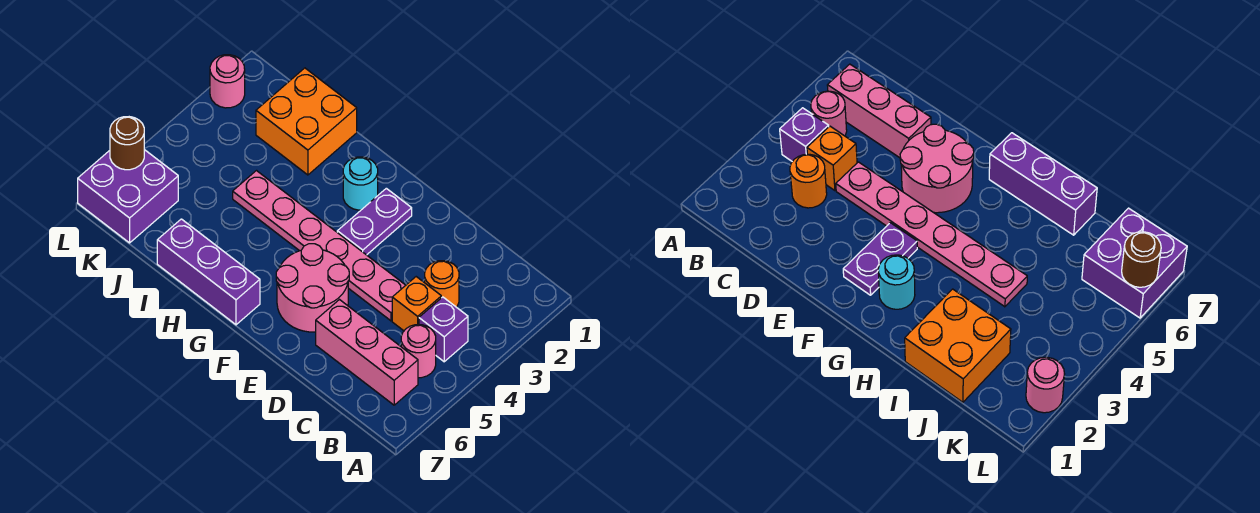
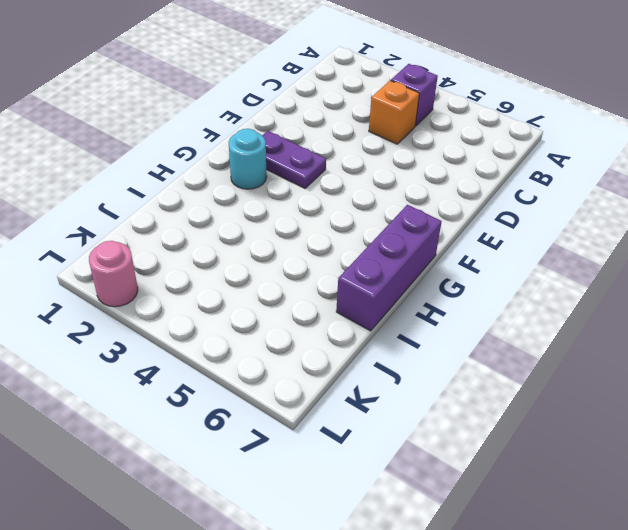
none -> pink round brick B5 level 1
none -> pink brick B6:D6 level 1
none -> orange round brick C3 level 1

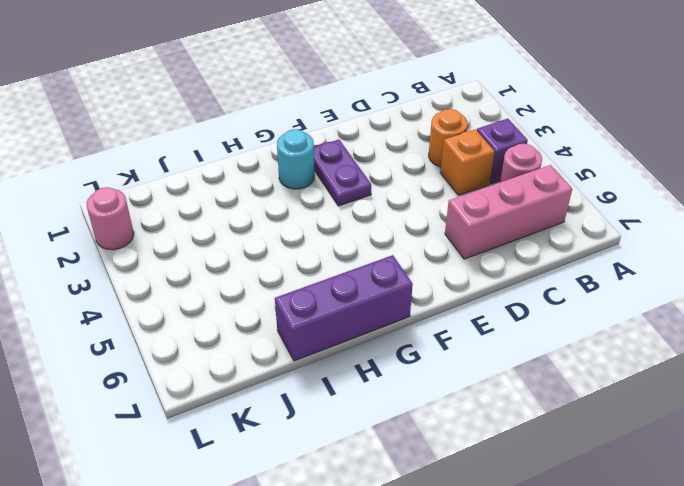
none -> pink plate D4:I4 level 1
none -> pink round brick E5:F6 level 1
none -> orange brick I1:J2 level 1

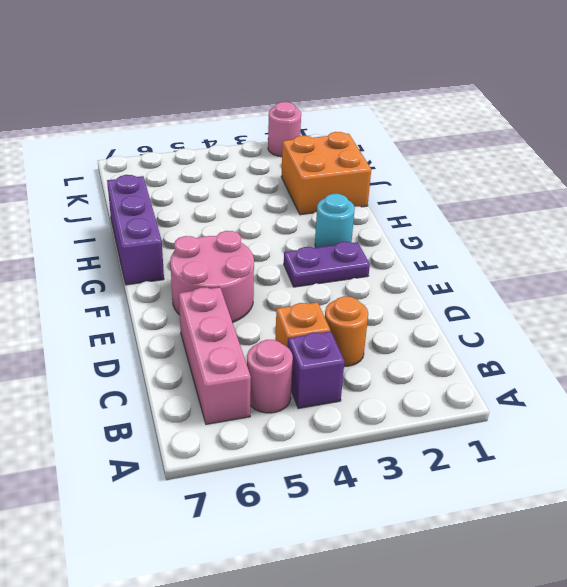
none -> pink plate D4:I4 level 1
none -> purple brick K6:L7 level 1
none -> brown round brick L6 level 2

